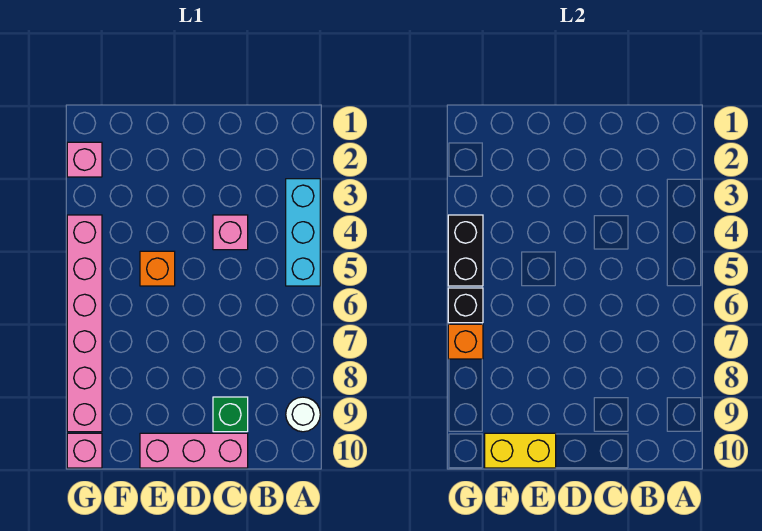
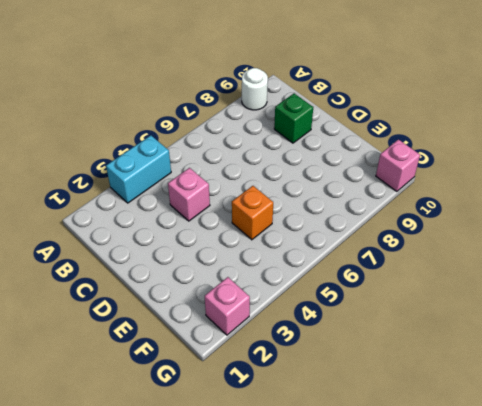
cyan brick A3:A4 level 1 -> cyan brick A3:A5 level 1
none -> pink brick C10:E10 level 1
none -> pink brick G4:G9 level 1
none -> yellow brick E10:F10 level 2

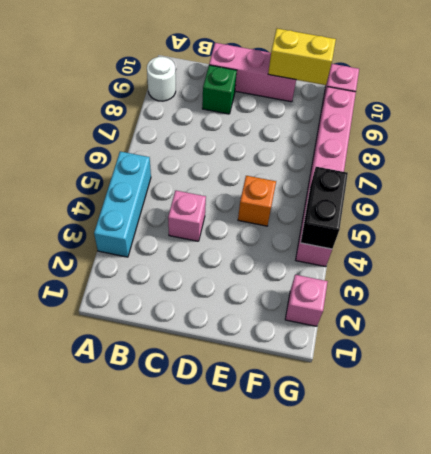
none -> black brick G6 level 2
none -> orange brick G7 level 2

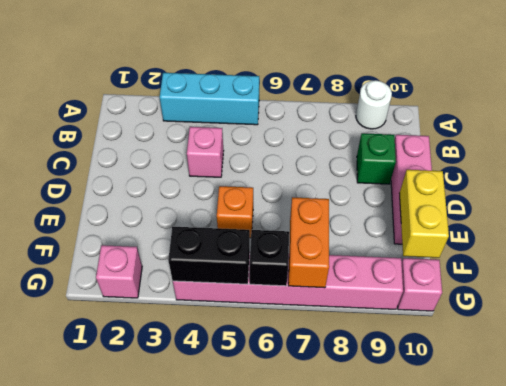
orange brick F7:G7 level 2 -> orange brick G7 level 2

